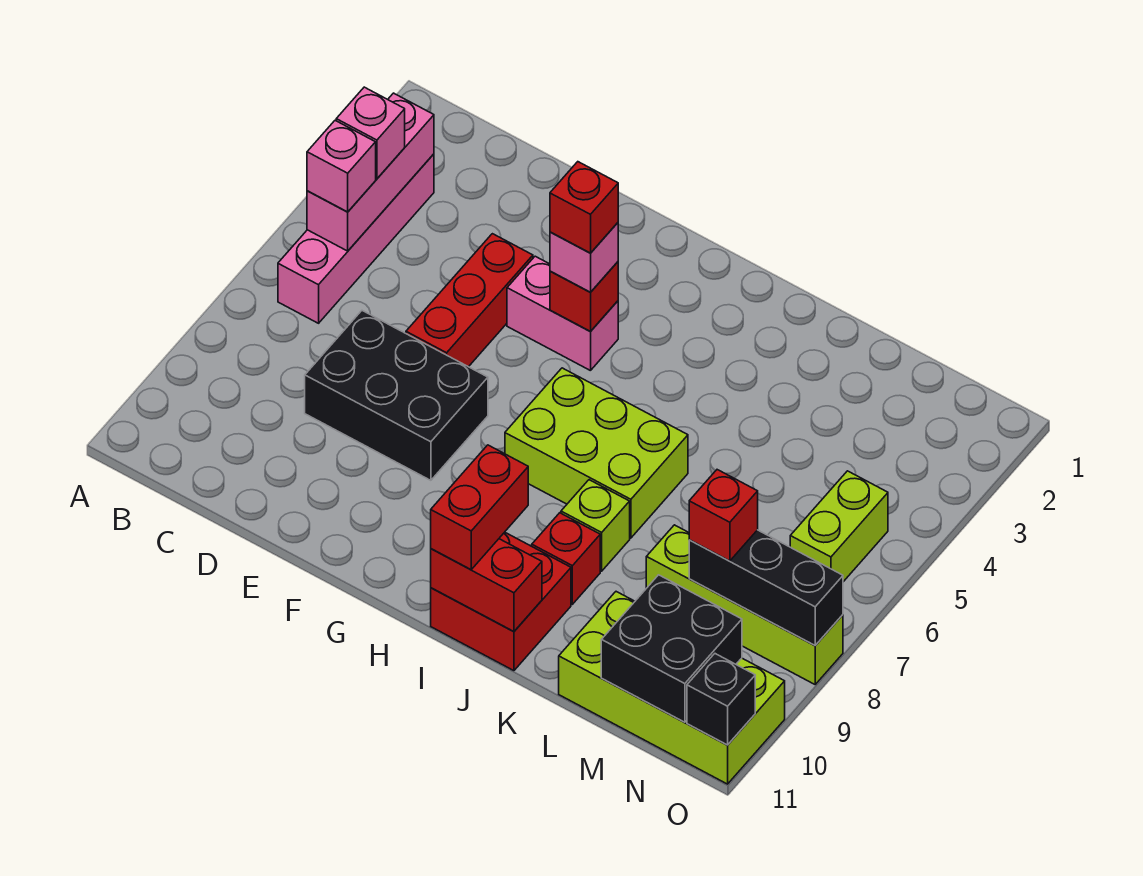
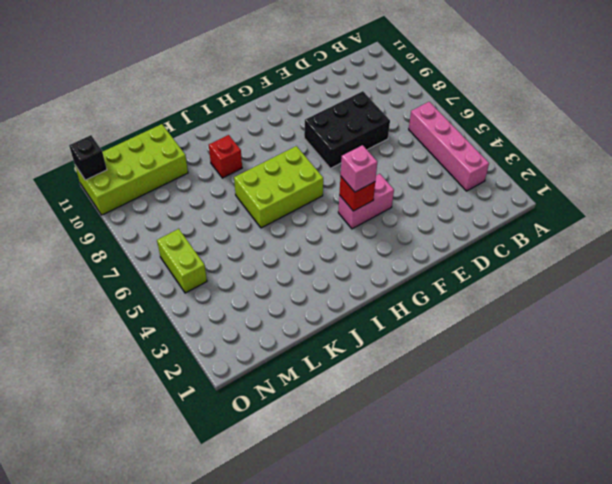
none -> red brick E4:E6 level 1
none -> red brick I10:J11 level 1
none -> lime brick J8 level 1

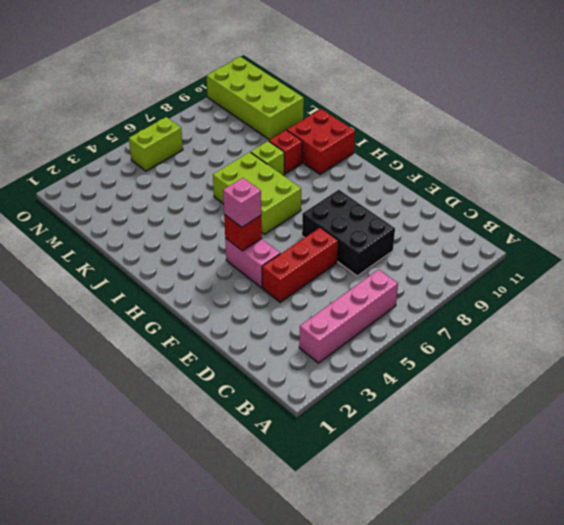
none -> lime brick L8:O8 level 1
none -> pink brick B3:B5 level 2
none -> red brick I11:J11 level 2

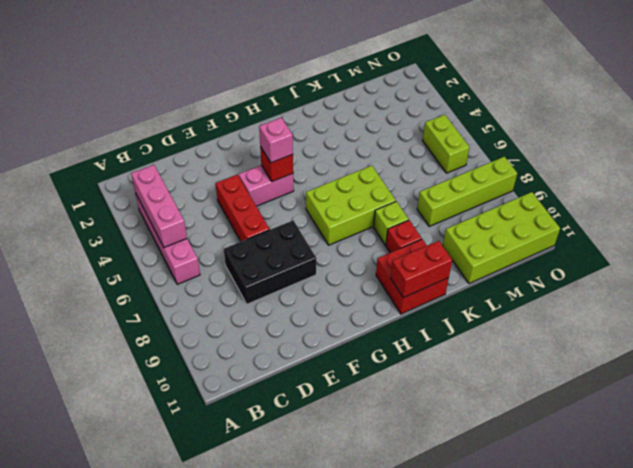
none -> black brick M8:O8 level 2
none -> black brick M10:N11 level 2
none -> black brick O11 level 2

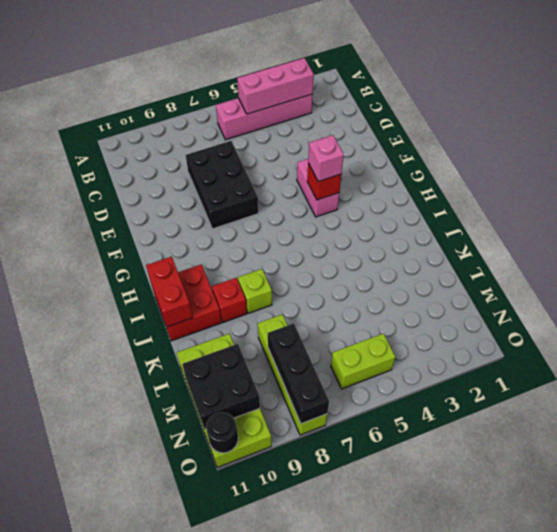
black round brick O11 level 2 -> black brick O11 level 2
none -> red brick E4:E6 level 1
none -> lime brick H6:J7 level 1
none -> pink brick B4 level 3

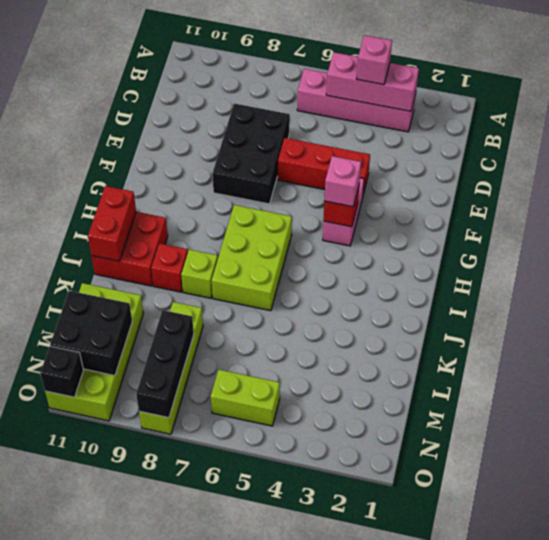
none -> pink brick B5 level 3
none -> red brick I10:I11 level 3
none -> red brick M8 level 3

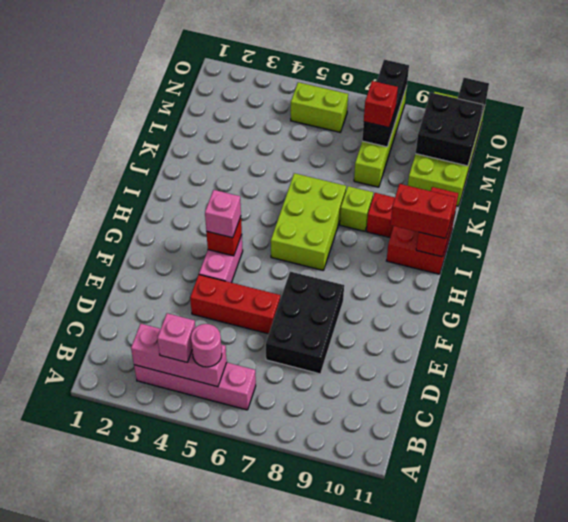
pink round brick B5 level 3 -> pink brick B5 level 3
none -> red brick G4 level 4

